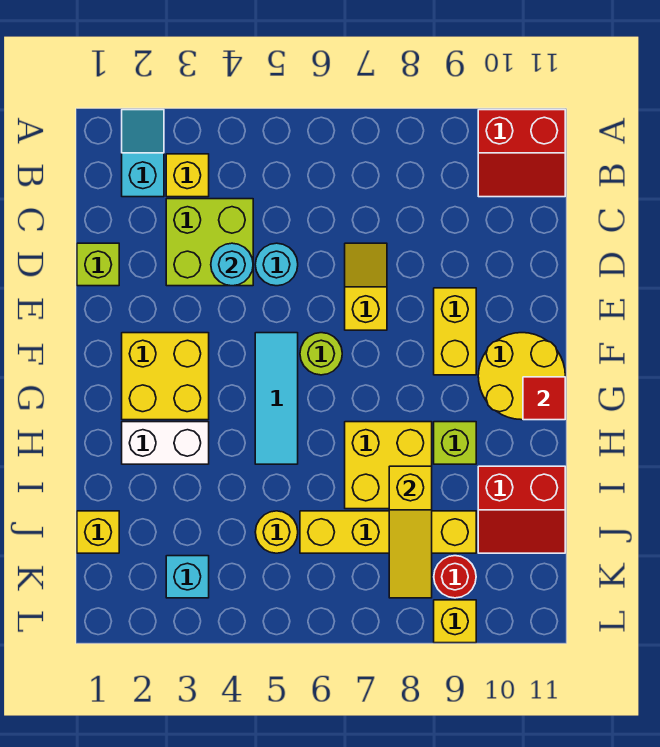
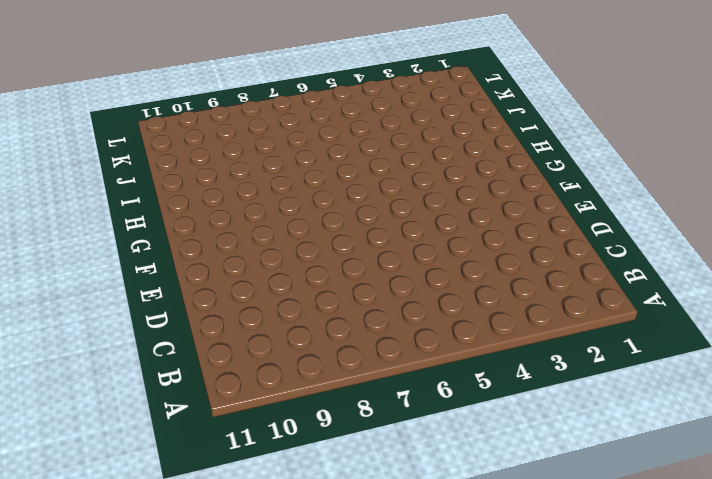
none -> cyan slope A2:B2 level 1 top B
none -> red slope A10:B11 level 1 top A
none -> yellow brick B3 level 1

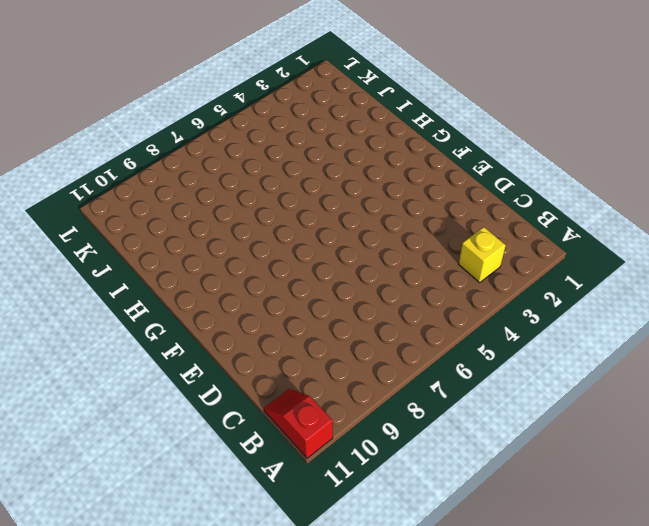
red slope A11:B11 level 1 top A -> red slope A10:B11 level 1 top A
none -> cyan slope A2:B2 level 1 top B
none -> lime brick C3:D4 level 1
none -> lime brick D1 level 1

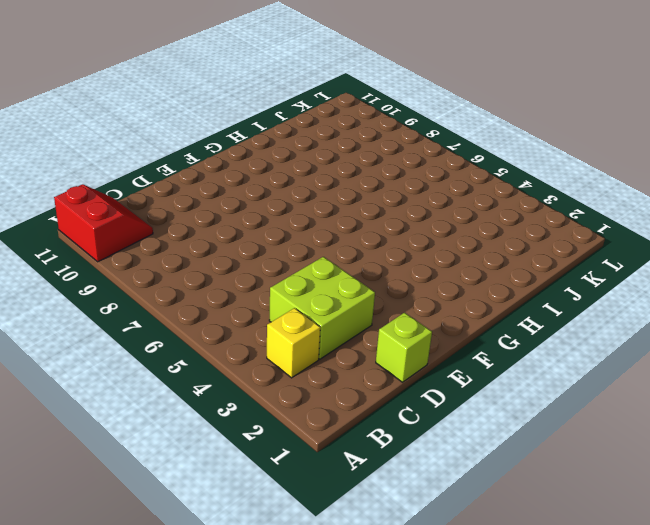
none -> cyan slope A2:B2 level 1 top B
none -> cyan round brick D5 level 1
none -> yellow slope D7:E7 level 1 top E

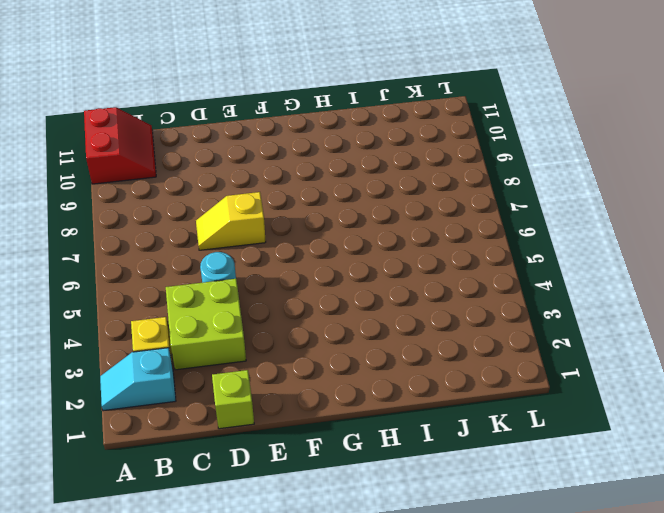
none -> yellow brick E9:F9 level 1
none -> yellow brick F2:G3 level 1
none -> cyan tile F5:H5 level 1

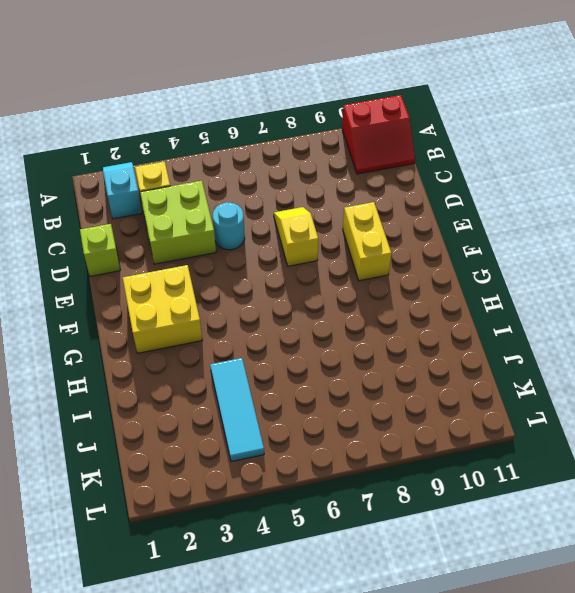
cyan tile I4:K4 level 1 -> cyan tile F5:H5 level 1
none -> lime round brick F6 level 1
none -> yellow round brick F10:G11 level 1
none -> white brick H2:H3 level 1

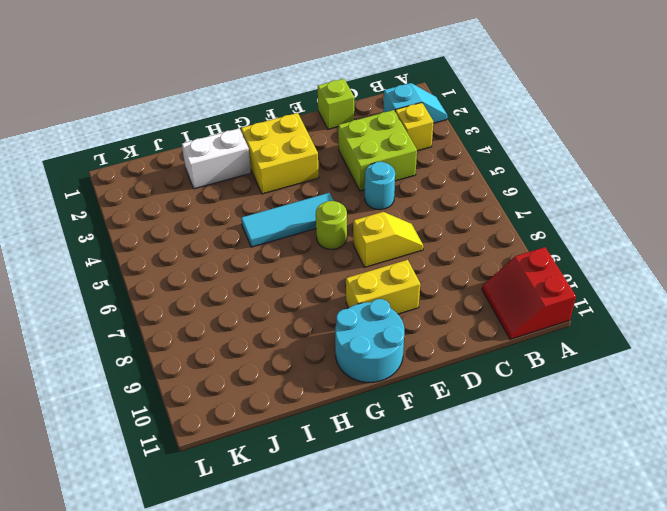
cyan round brick F10:G11 level 1 -> yellow round brick F10:G11 level 1
white brick H2:I2 level 1 -> white brick H2:H3 level 1
none -> yellow brick H7:I8 level 1
none -> lime brick H9 level 1
none -> red slope I10:J11 level 1 top I

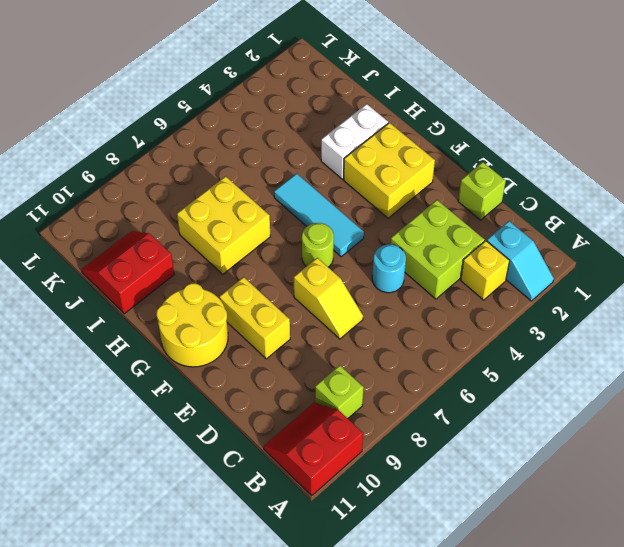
lime brick B9 level 1 -> lime brick H9 level 1
none -> yellow brick J1 level 1
none -> yellow round brick J5 level 1
none -> yellow brick J6:J9 level 1

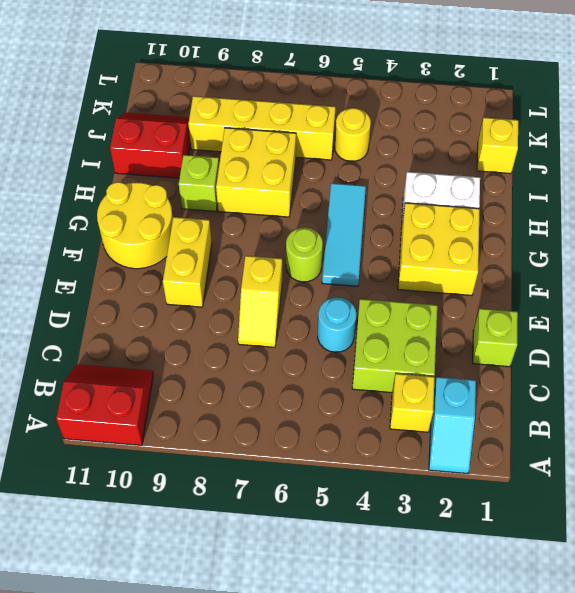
none -> cyan brick K3 level 1
none -> red round brick K9 level 1
none -> yellow brick L9 level 1

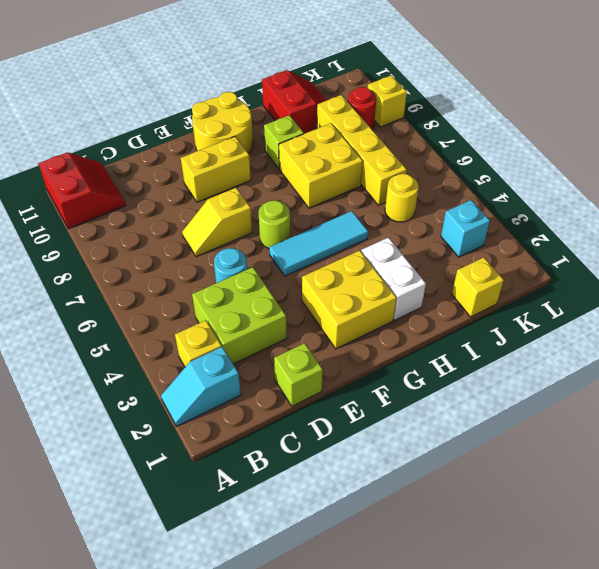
none -> cyan round brick D4 level 2
none -> red tile G11 level 2
none -> yellow slope I8:K8 level 2 top I

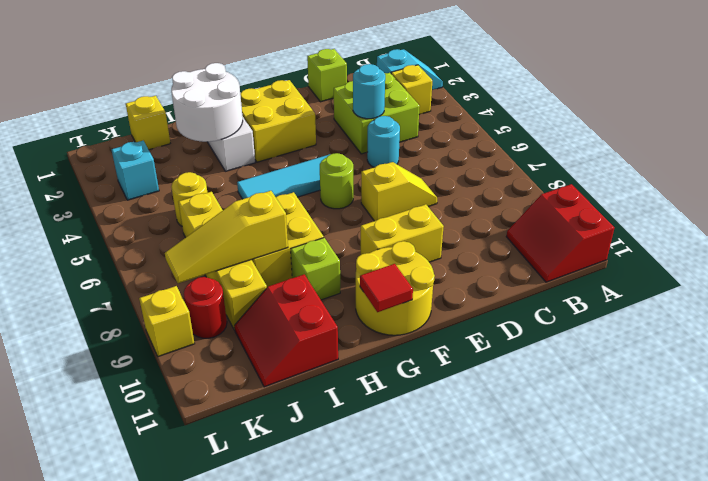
white round brick H2:I3 level 2 -> none

